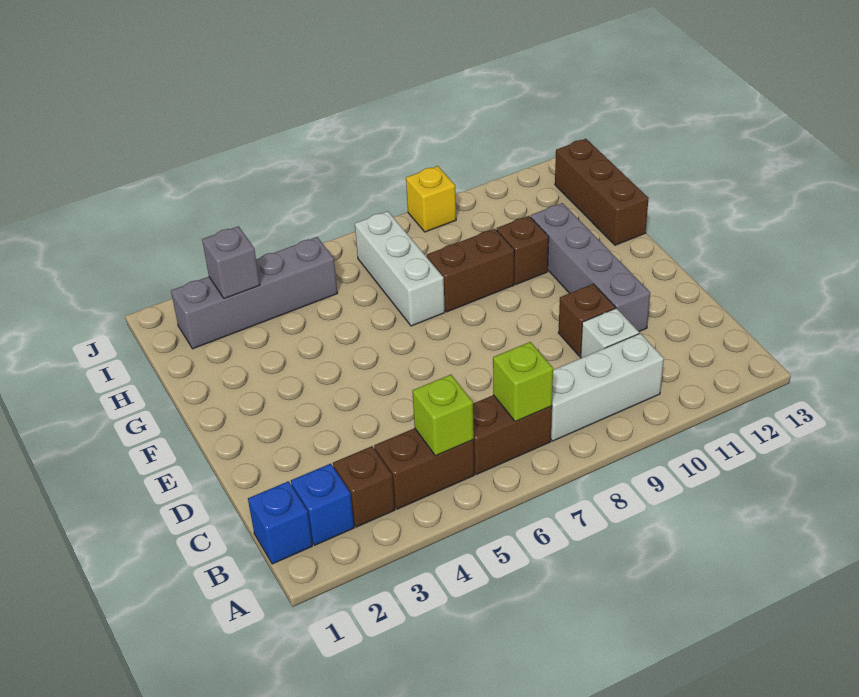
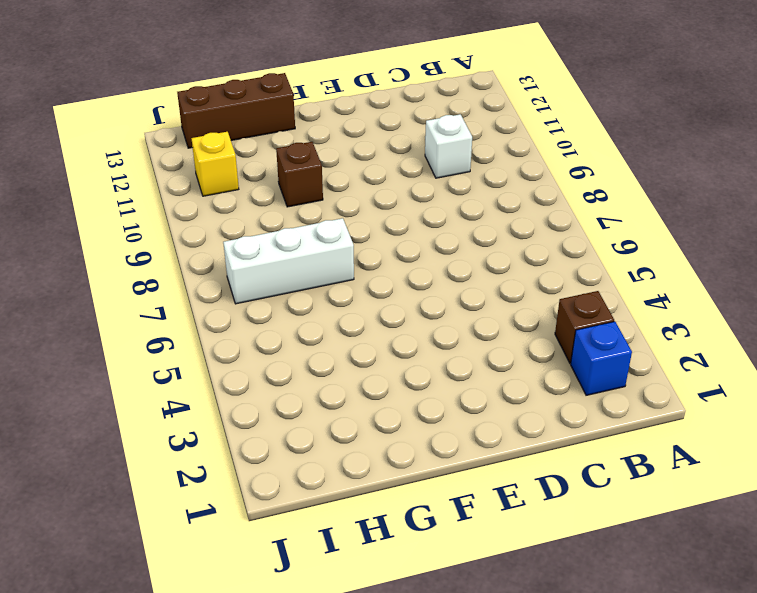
yellow brick I11 level 1 -> yellow brick J9 level 1
none -> blue brick B1 level 1
none -> brown brick B4:B5 level 1
none -> brown brick B6:B7 level 1

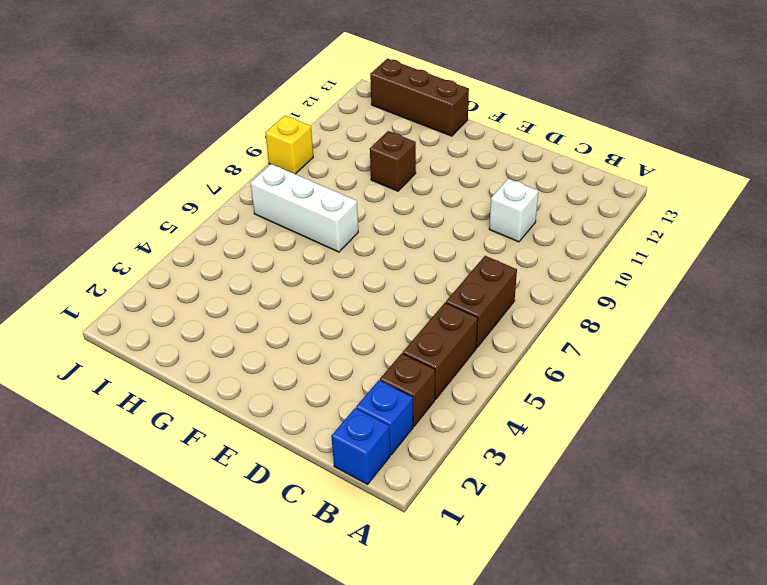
none -> white brick B8:B10 level 1
none -> brown brick D10 level 1
none -> grey brick D11:G11 level 1

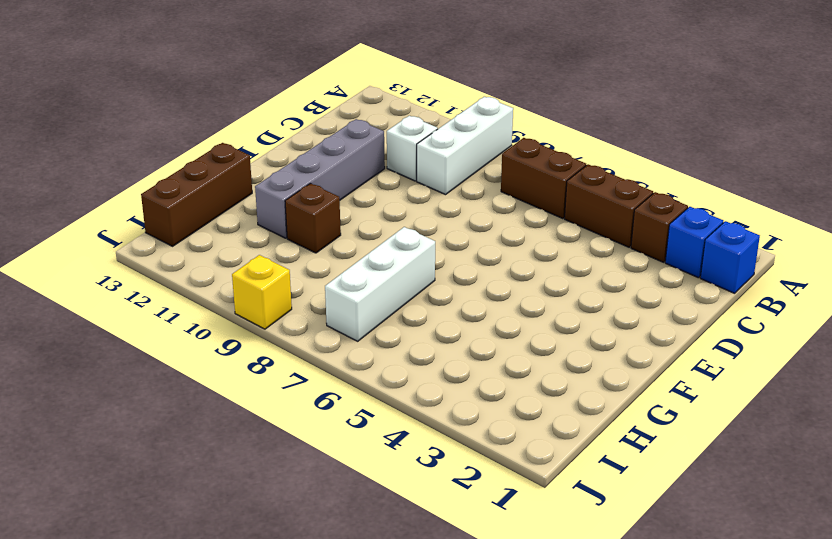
white brick A9:C9 level 1 -> white brick B8:B10 level 1
none -> brown brick D10 level 1
none -> brown brick G8:G9 level 1
none -> grey brick I2:I5 level 1

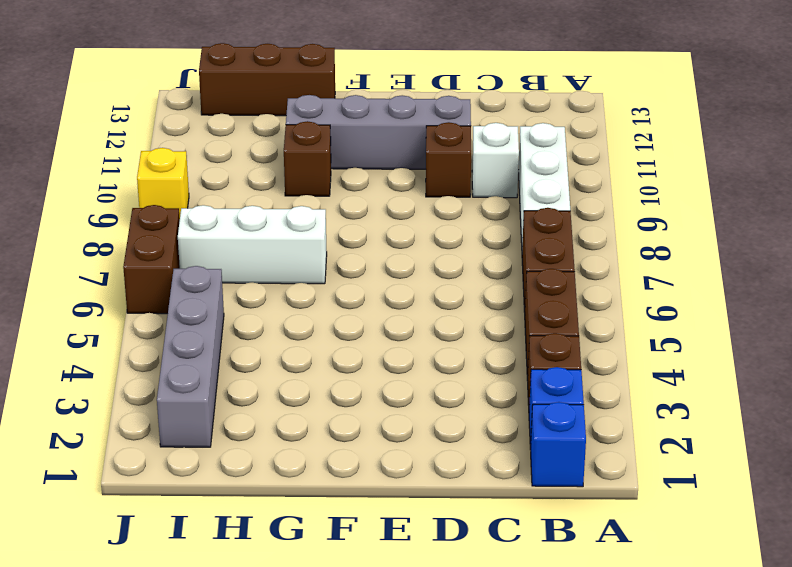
brown brick J6:J7 level 1 -> brown brick G8:G9 level 1
none -> lime brick B5 level 2
none -> lime brick B7 level 2
none -> grey brick I3 level 2

